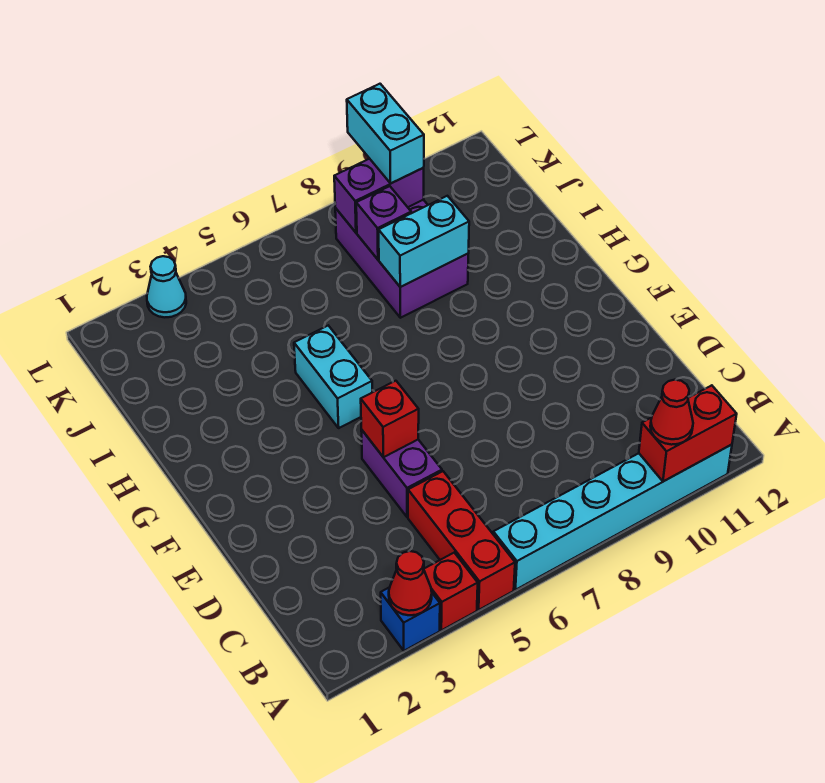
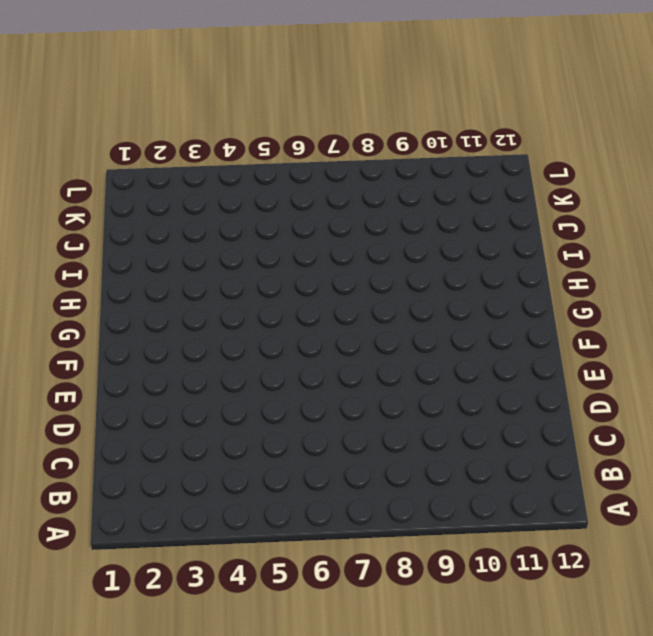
none -> blue brick A3 level 1
none -> red brick A4 level 1
none -> red brick A5:C5 level 1

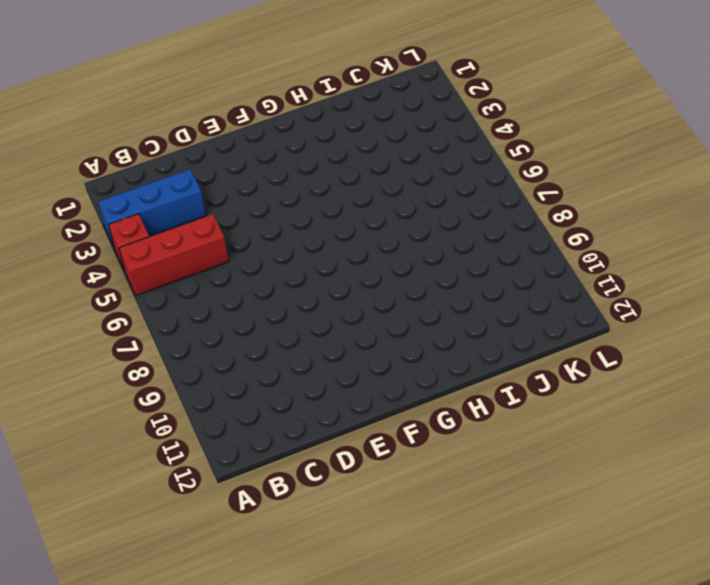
blue brick A3:C3 level 1 -> blue brick A3 level 1
none -> cyan brick A6:A11 level 1
none -> purple brick D5:E5 level 1
none -> cyan brick G5:H5 level 1

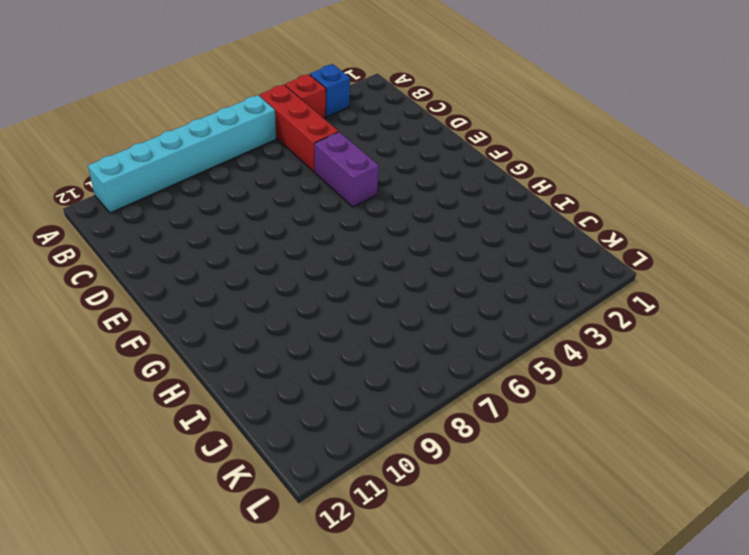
none -> cyan brick G5:H5 level 1
none -> purple brick I8:K9 level 1
none -> cyan cone L3 level 1

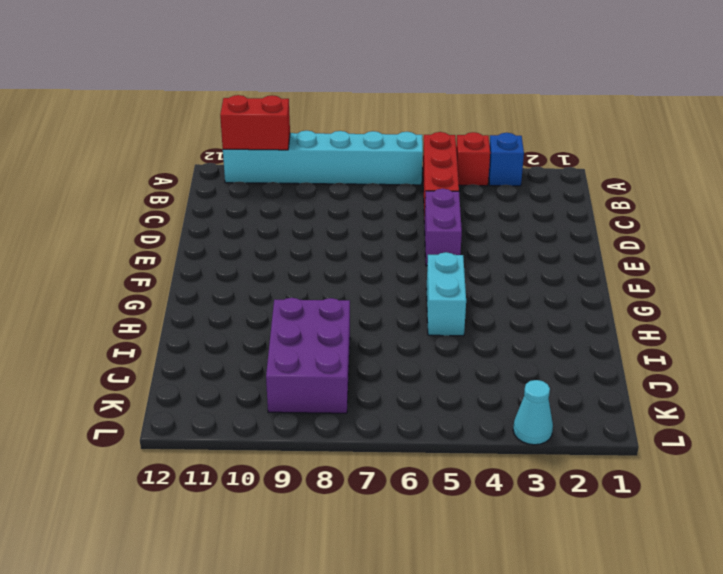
none -> red cone A3 level 2
none -> red brick E5 level 2
none -> cyan brick I8:I9 level 2

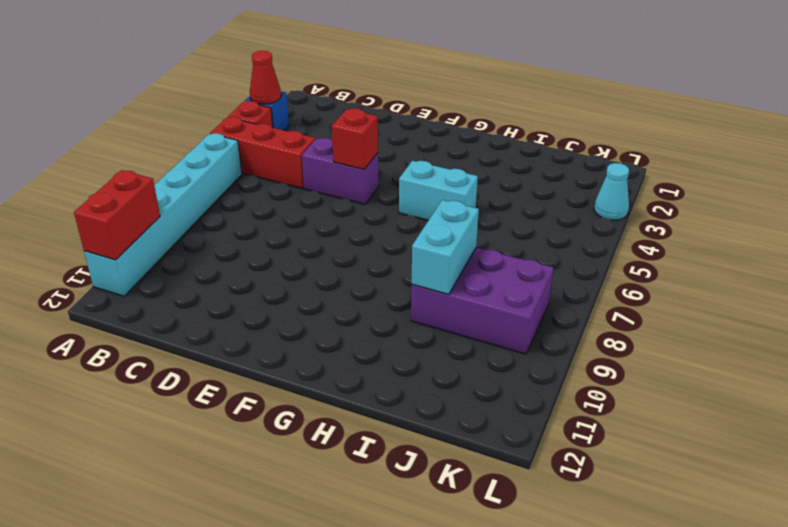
none -> purple brick J8 level 2
none -> purple brick K8:K9 level 2
none -> red cone A10 level 3

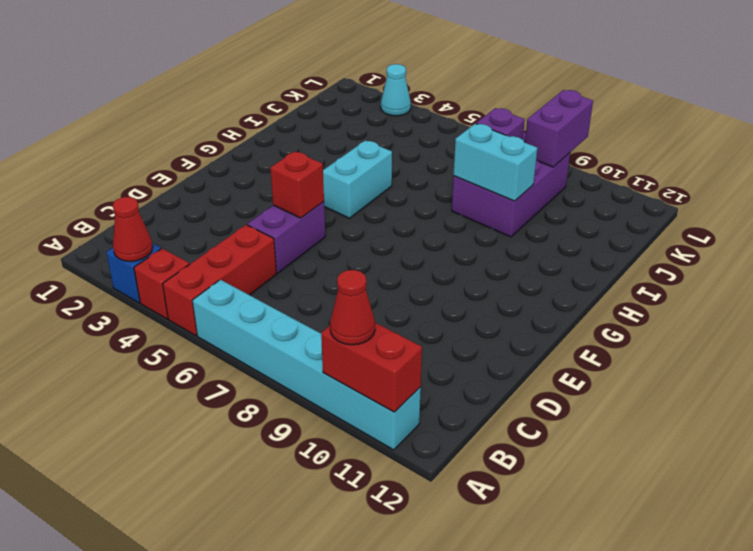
purple brick K9:L9 level 2 -> purple brick K8:K9 level 2
none -> cyan brick K9:L9 level 3

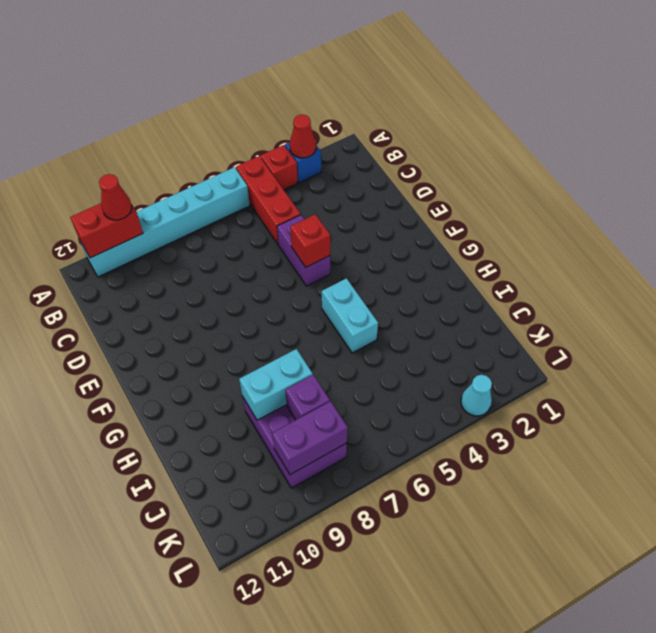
none -> cyan brick K9:L9 level 3

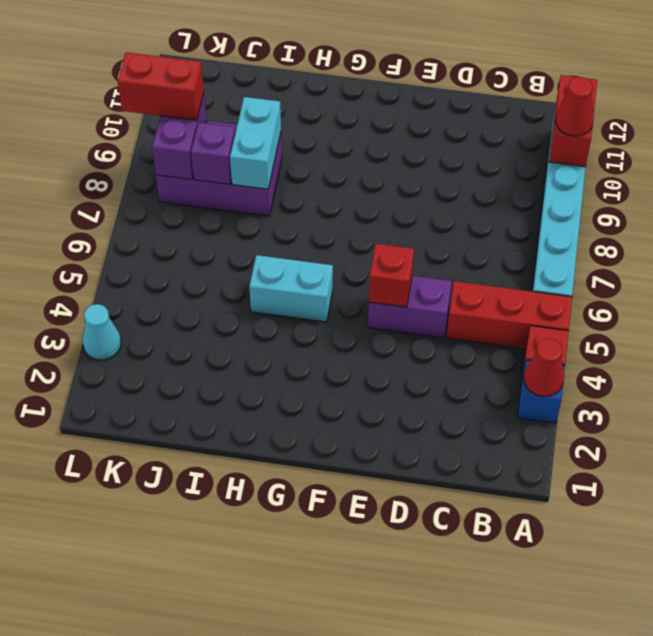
red brick K9:L9 level 3 -> cyan brick K9:L9 level 3

